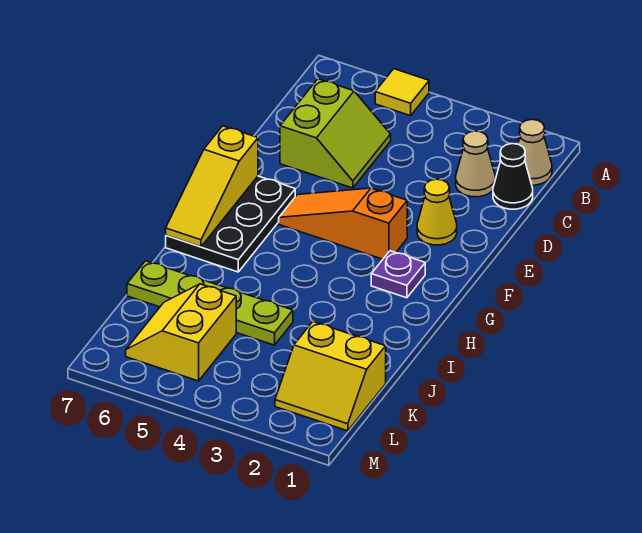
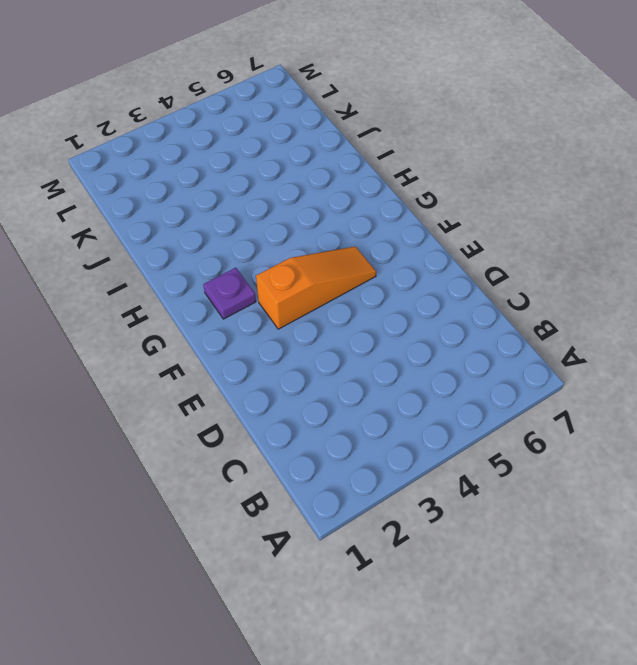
none -> yellow tile A5 level 1
none -> tan cone B1 level 1
none -> black cone C1 level 1

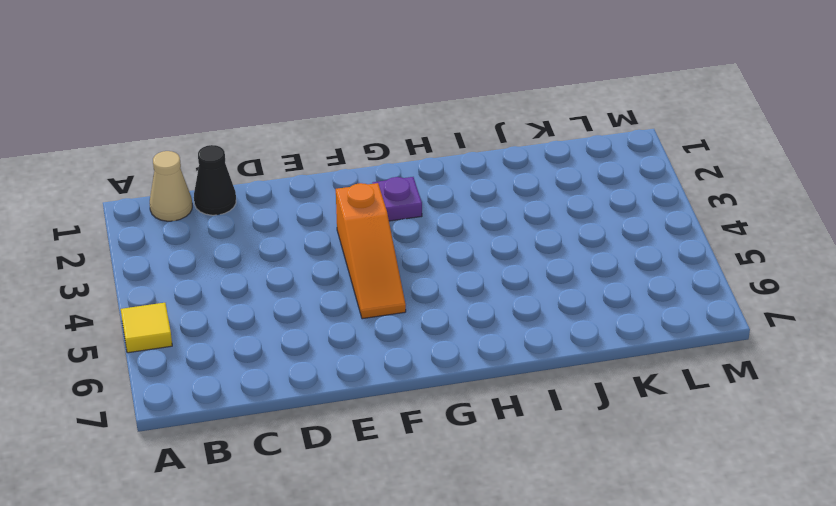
none -> tan cone C2 level 1
none -> lime slope C5:D6 level 1 top 6
none -> yellow cone E2 level 1

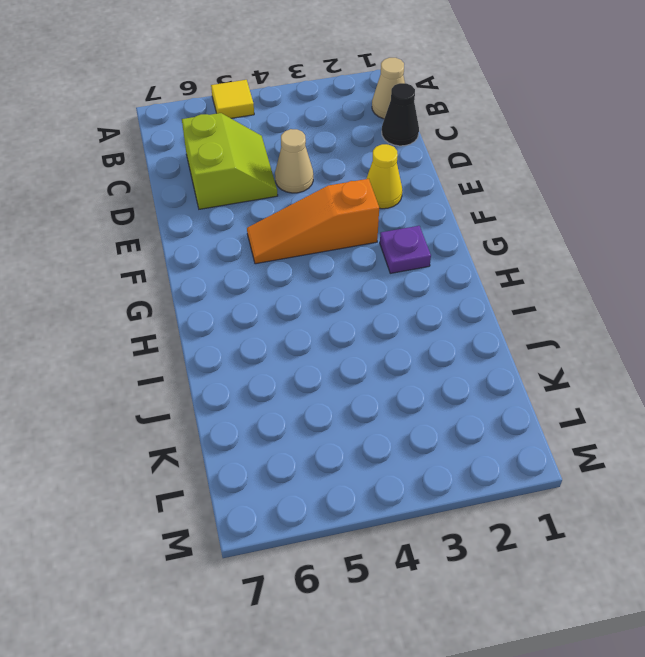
tan cone D4 level 1 -> tan cone C2 level 1
none -> black plate F6:H7 level 1
none -> lime plate J4:J7 level 1
none -> yellow slope K1:L2 level 1 top K

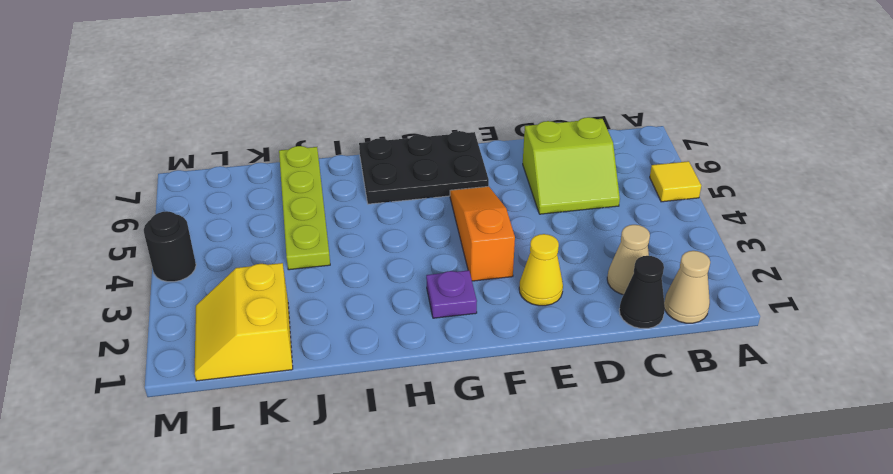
black round brick M4 level 1 -> none
none -> yellow slope K5:L6 level 1 top 5
none -> yellow slope F7:H7 level 2 top F

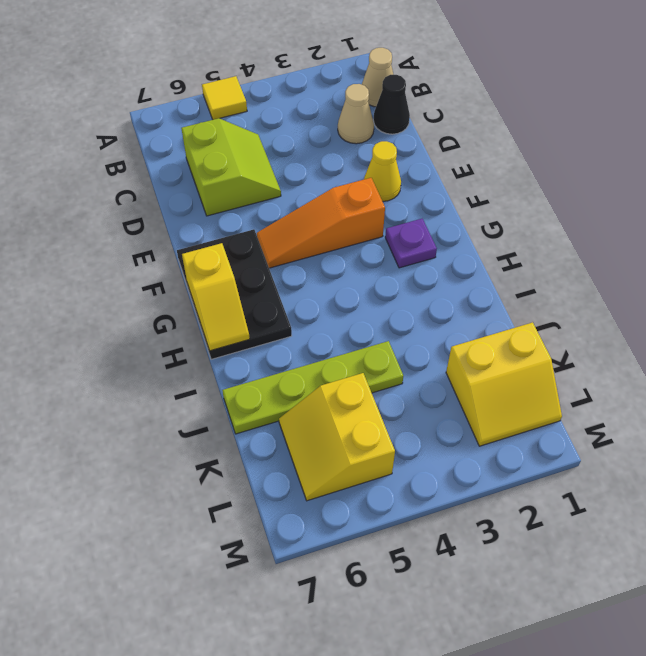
yellow slope G7:H7 level 2 top G -> yellow slope F7:H7 level 2 top F

